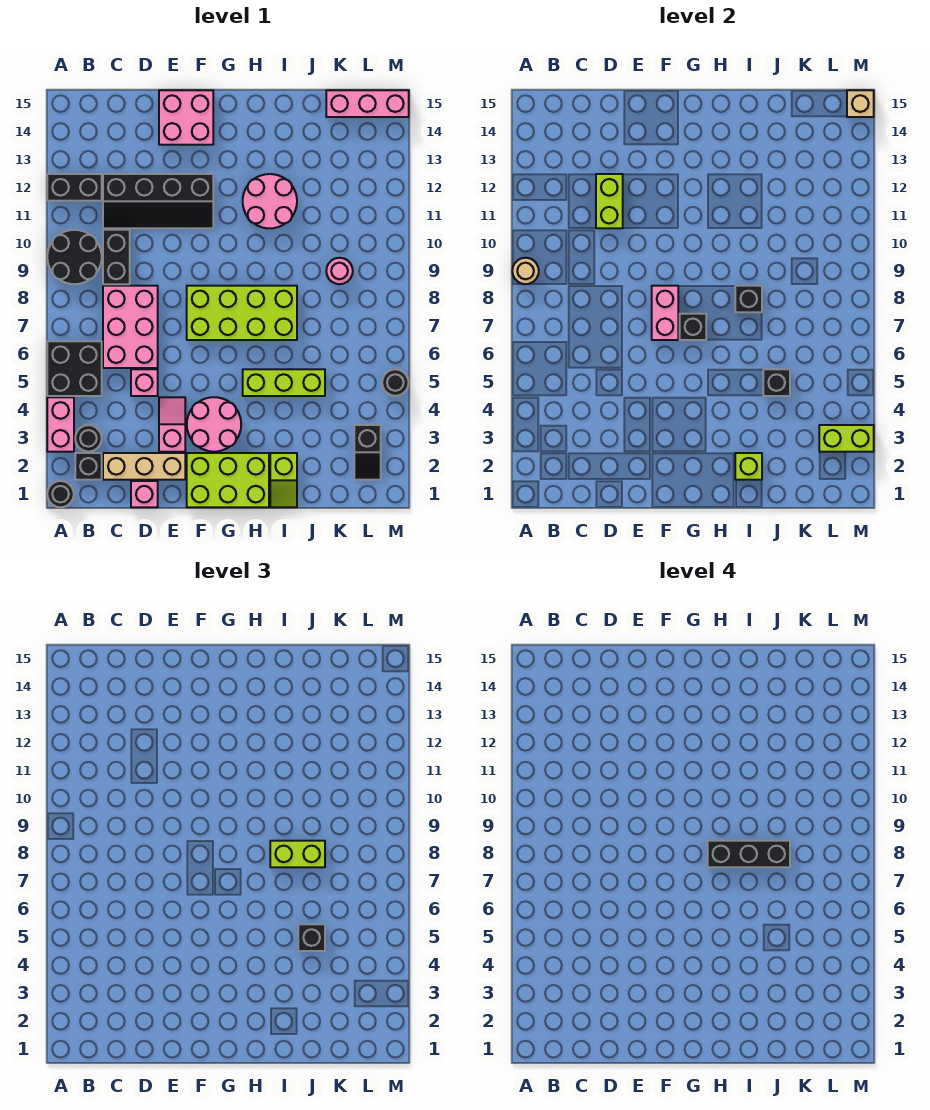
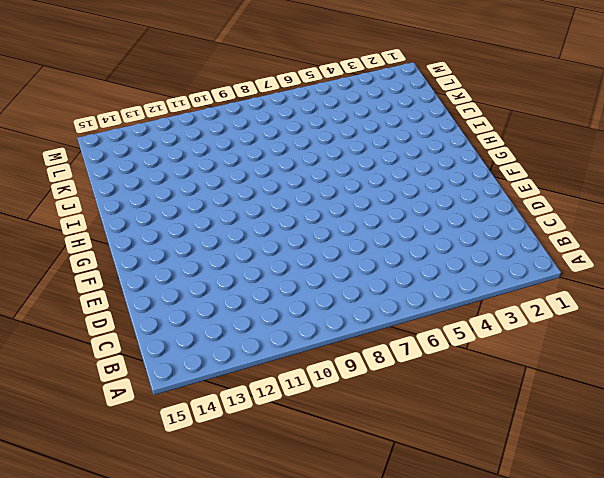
none -> black round brick A1 level 1
none -> pink brick A3:A4 level 1
none -> black brick A5:B6 level 1
none -> black round brick A9:B10 level 1

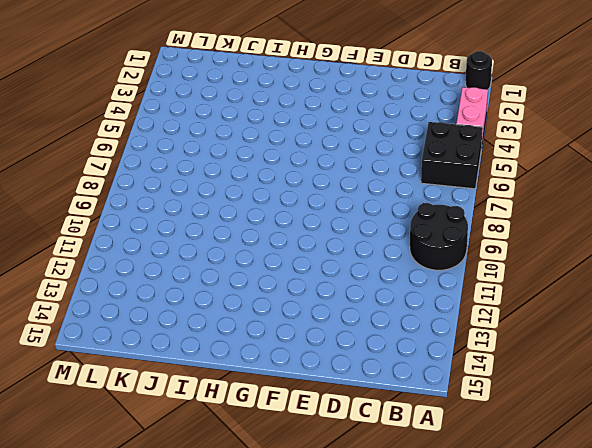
none -> black brick A12:B12 level 1
none -> black brick B2 level 1
none -> black round brick B3 level 1
none -> tan brick C2:E2 level 1

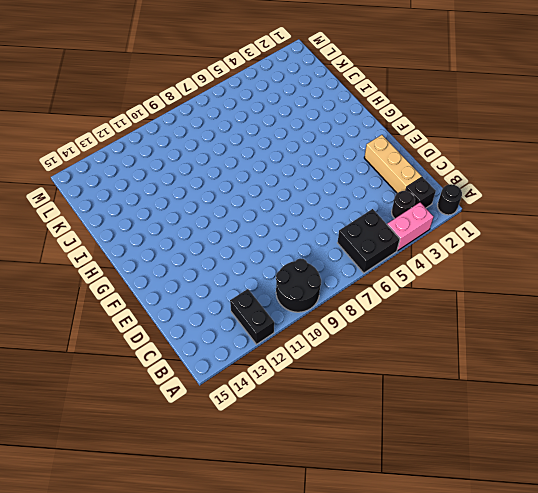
none -> pink brick C6:D8 level 1
none -> black brick C9:C10 level 1
none -> black slope C11:F12 level 1 top 12
none -> pink brick D1 level 1

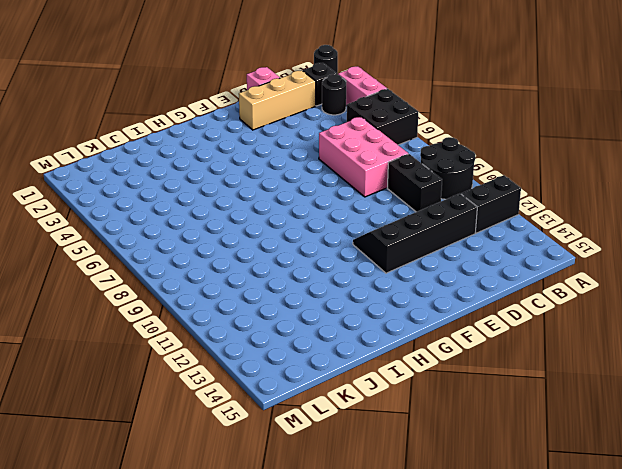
none -> pink brick D5 level 1
none -> pink slope E3:E4 level 1 top 3
none -> pink brick E14:F15 level 1
none -> lime brick F1:H2 level 1

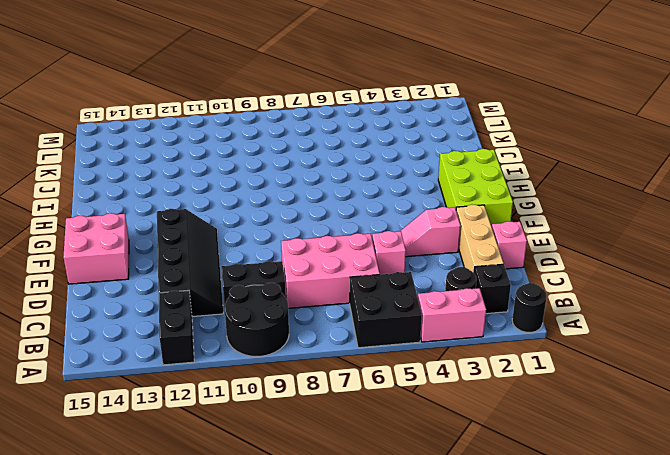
none -> pink round brick F3:G4 level 1
none -> lime brick F7:I8 level 1
none -> lime brick H5:J5 level 1
none -> pink round brick H11:I12 level 1

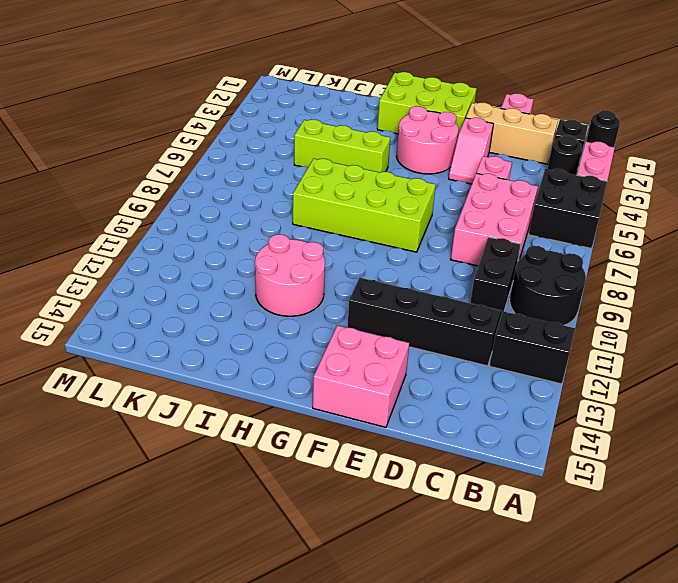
none -> lime slope I1:I2 level 1 top 2
none -> pink round brick K9 level 1
none -> pink brick K15:M15 level 1
none -> black slope L2:L3 level 1 top 3

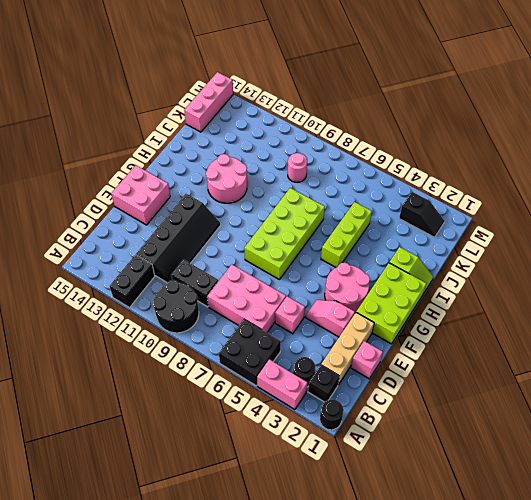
none -> black round brick M5 level 1
none -> tan round brick A9 level 2
none -> lime brick D11:D12 level 2
none -> pink brick F7:F8 level 2

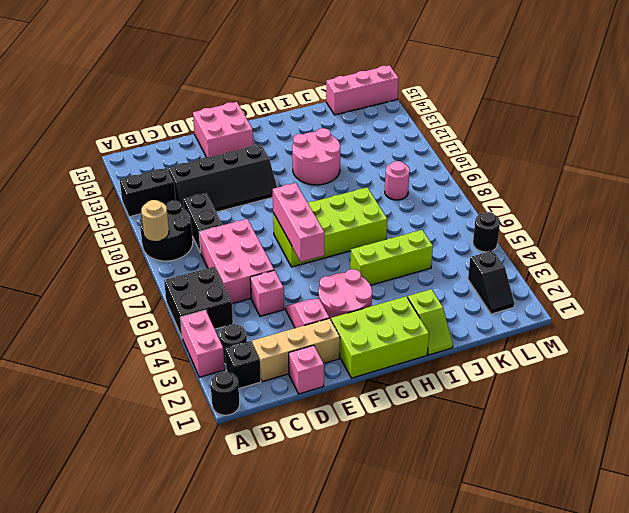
pink brick F6:F8 level 2 -> pink brick F7:F8 level 2
none -> lime brick D11:D12 level 2
none -> black brick G7 level 2
none -> lime brick I2 level 2
none -> black brick I8 level 2

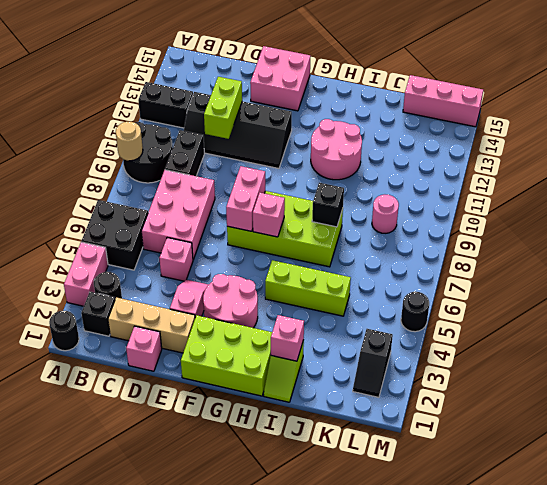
pink brick G7 level 2 -> black brick G7 level 2
pink brick I2 level 2 -> lime brick I2 level 2
none -> black brick J5 level 2
none -> lime brick L3:M3 level 2
none -> tan brick M15 level 2
none -> lime brick I8:J8 level 3

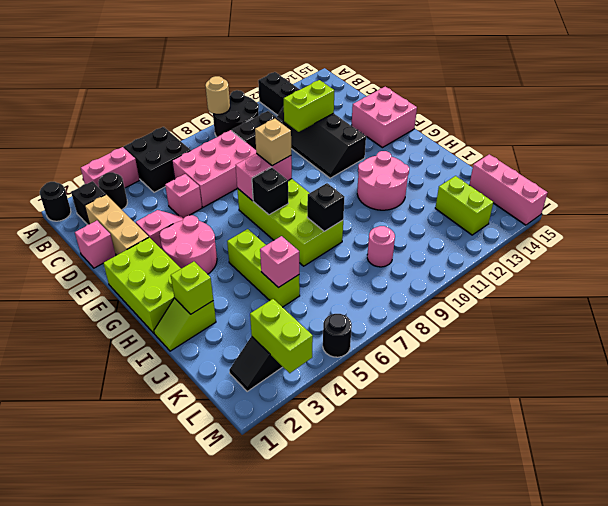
tan brick F8 level 3 -> tan brick M15 level 2
pink brick J5 level 2 -> black brick J5 level 2
lime brick K13:L13 level 1 -> lime brick I8:J8 level 3
none -> black brick J5 level 3
none -> black brick H8:J8 level 4

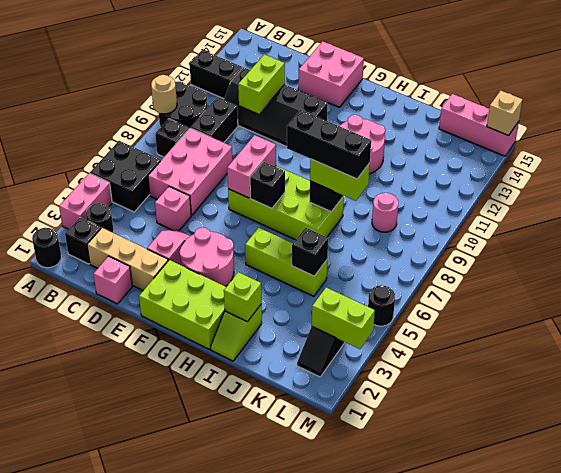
black brick B8 level 1 -> black brick J5 level 3

